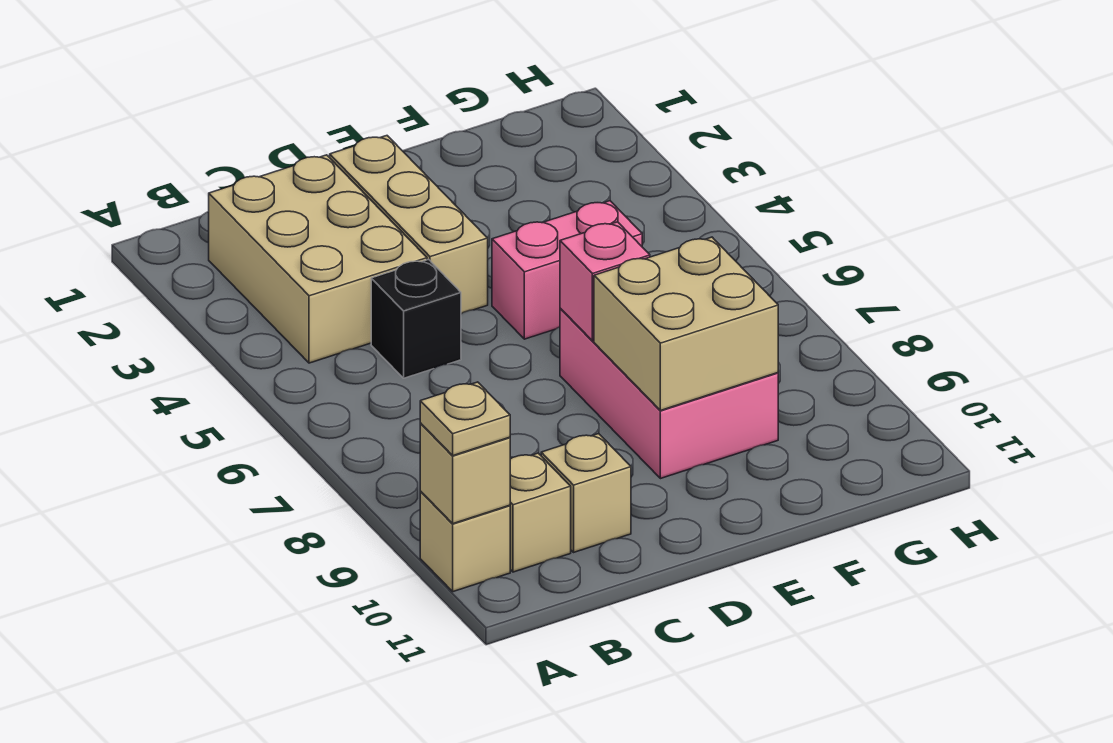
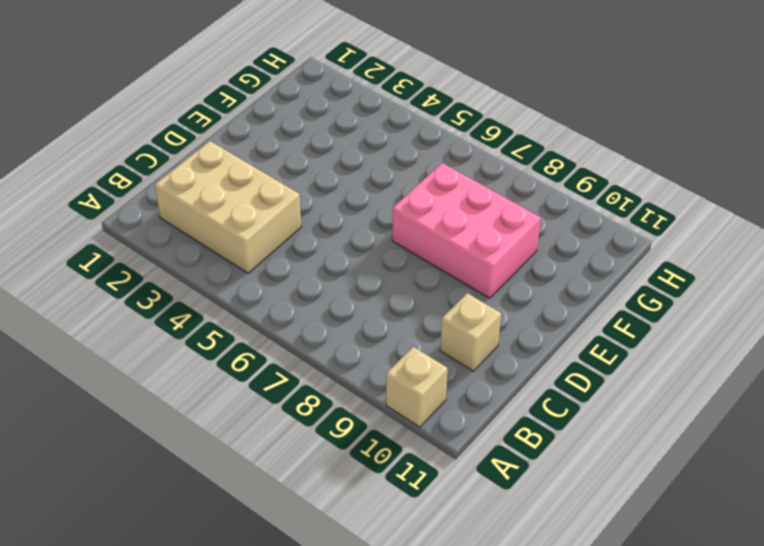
none -> tan brick B10 level 1
none -> black brick C5 level 1
none -> tan brick D2:D4 level 1

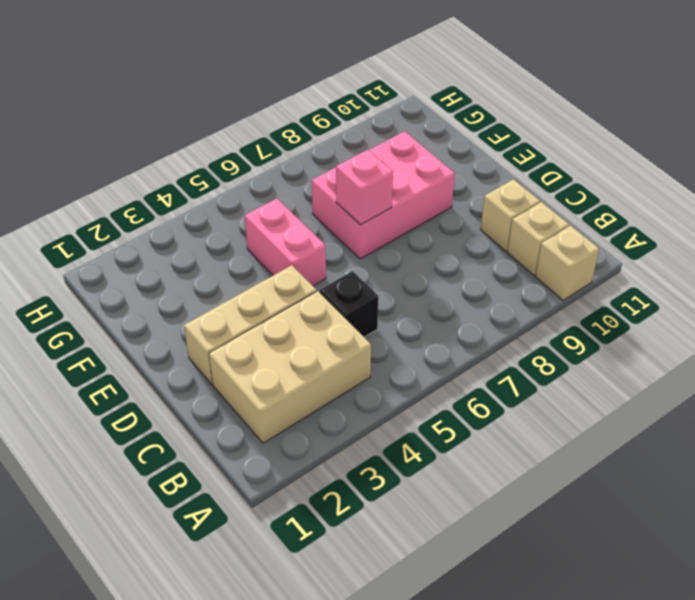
none -> tan brick A10 level 2
none -> tan brick E8:F9 level 2
none -> tan plate A10 level 3

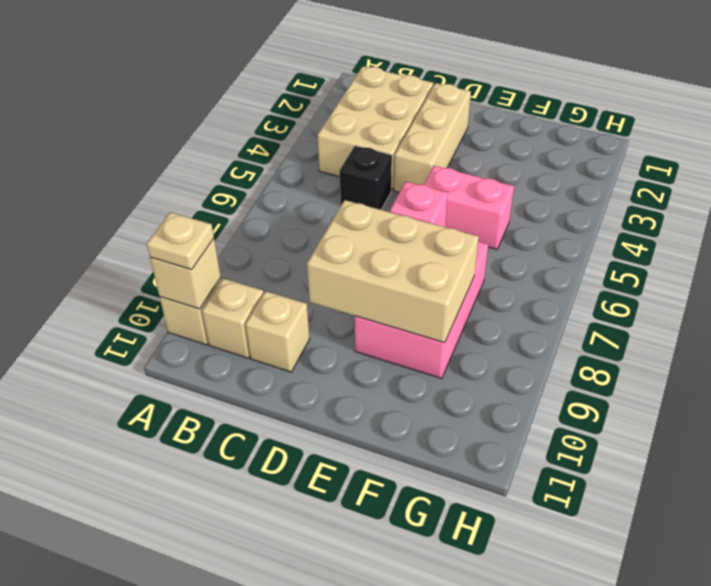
tan brick D8:F9 level 2 -> tan brick E8:F9 level 2

